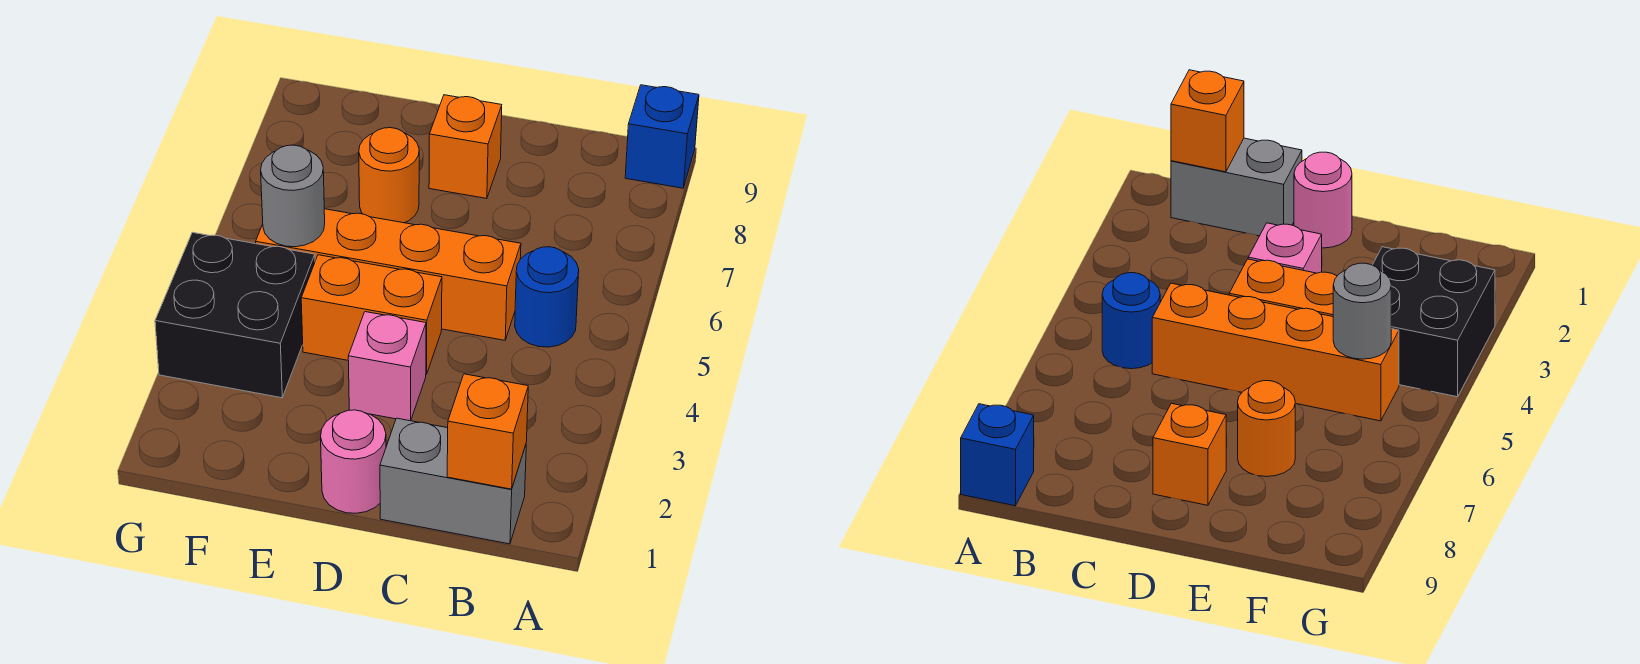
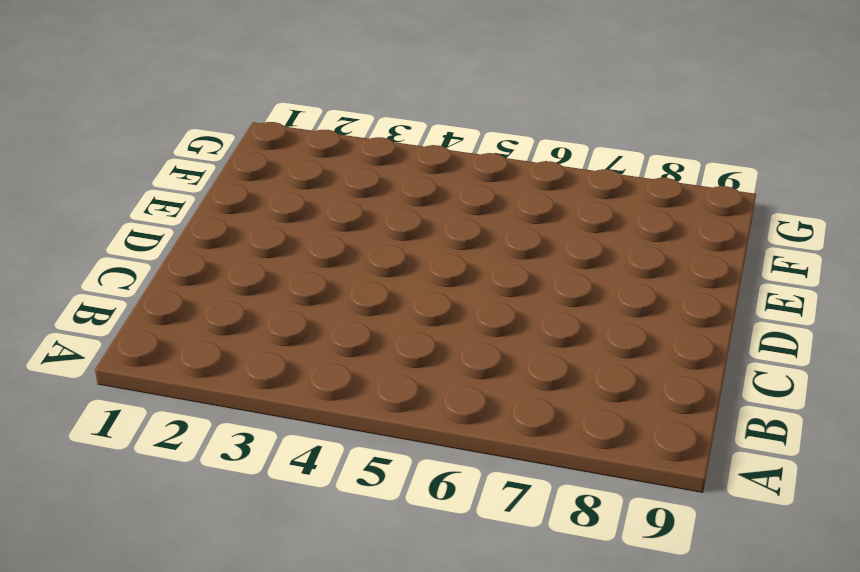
none -> blue brick A9 level 1
none -> grey brick B1:C1 level 1
none -> blue round brick B5 level 1

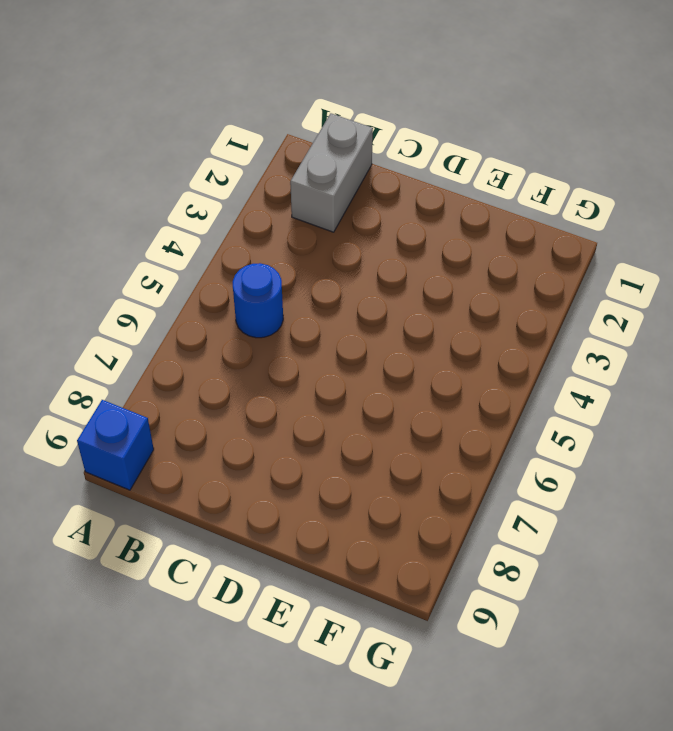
grey brick B1:B2 level 1 -> grey brick B1:C1 level 1
none -> orange brick C5:F5 level 1
none -> pink round brick D1 level 1
none -> pink brick D3 level 1

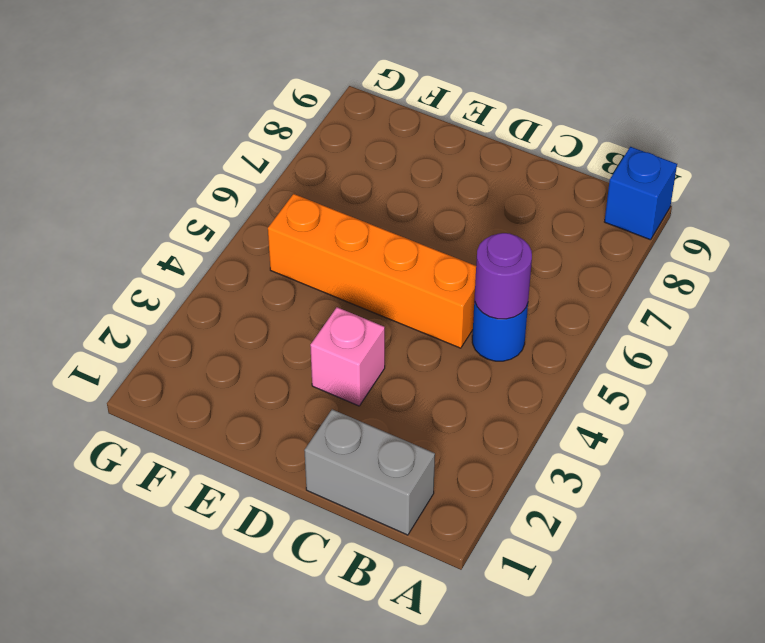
purple round brick B5 level 2 -> none
none -> pink round brick D1 level 1
none -> orange brick D4:E4 level 1
none -> orange brick D8 level 1

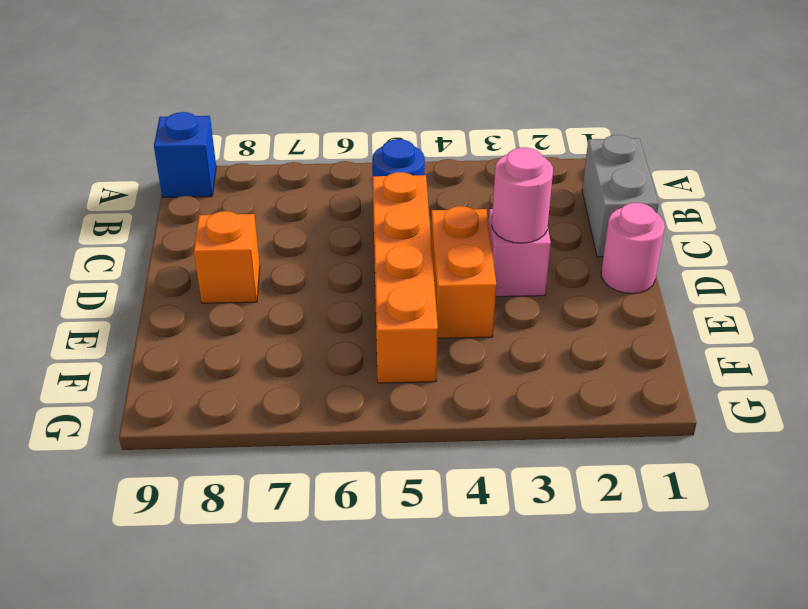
pink round brick D3 level 2 -> none
none -> orange round brick E7 level 1
none -> black brick F3:G4 level 1
none -> orange brick B1 level 2

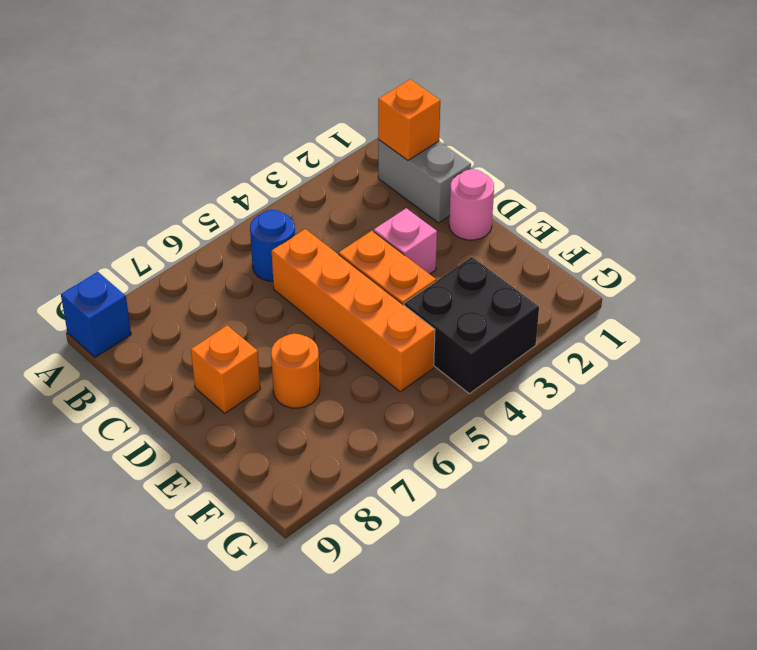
none -> grey round brick F5 level 2

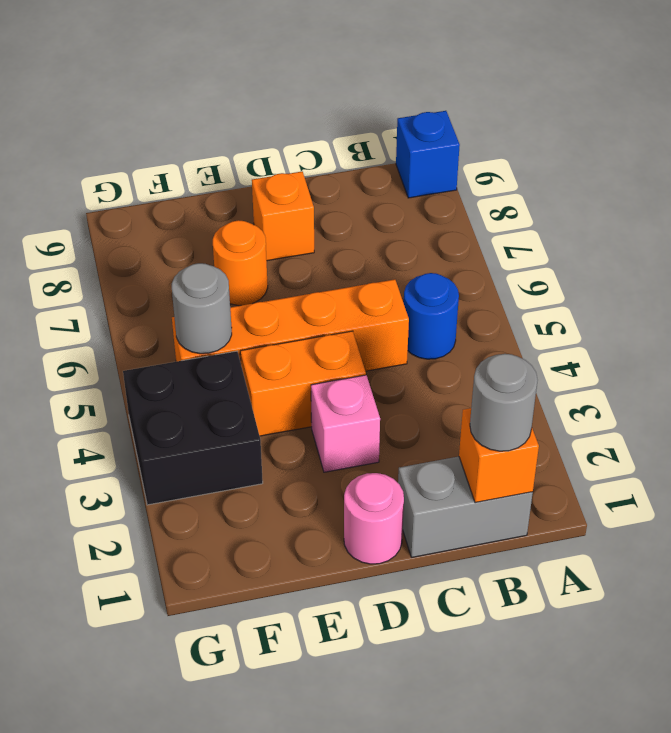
grey round brick B1 level 3 -> none

